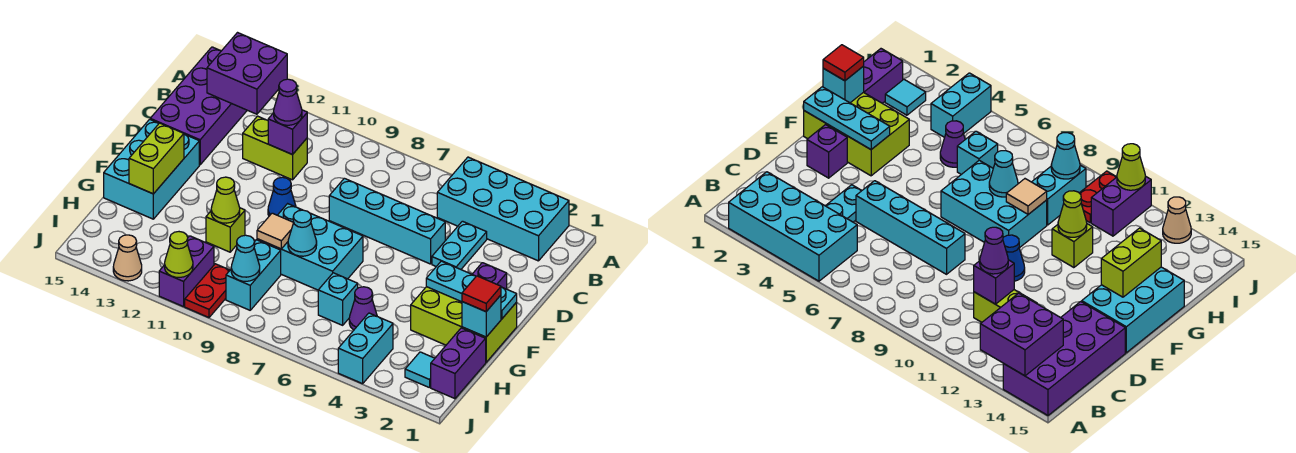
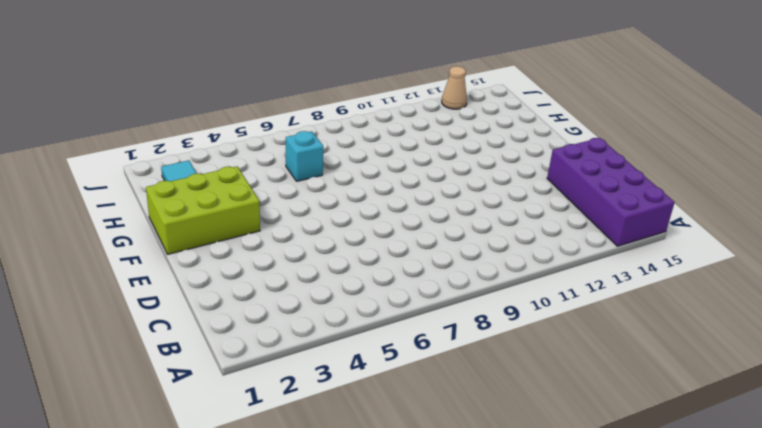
none -> cyan brick A2:B5 level 1
none -> cyan plate C4:D4 level 1
none -> lime brick C11:C12 level 1
none -> cyan brick D5:D8 level 1

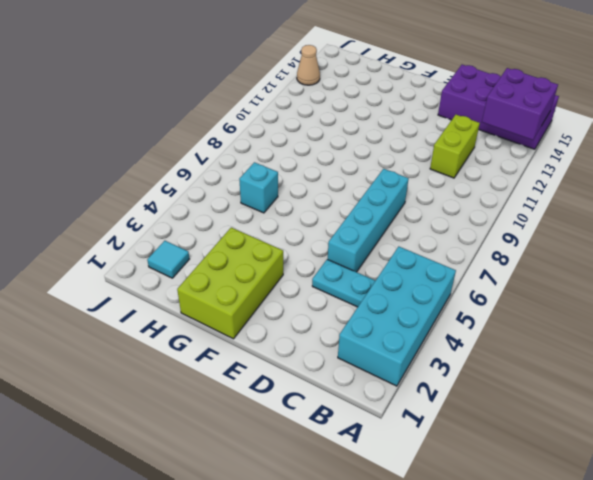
none -> purple brick E2 level 1
none -> blue cone E10 level 1
none -> cyan brick E14:G15 level 1
none -> cyan brick F7:G9 level 1

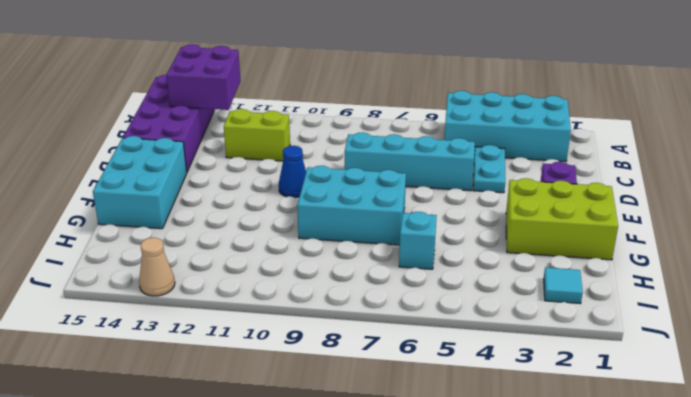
none -> lime brick G11 level 1
none -> purple brick H1:I1 level 1
none -> purple cone H5 level 1
none -> cyan brick H9:I9 level 1

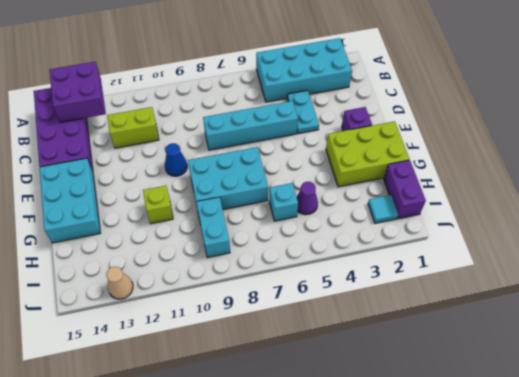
none -> cyan brick I4:J4 level 1
none -> red plate I10:J10 level 1
none -> purple brick I11:J11 level 1
none -> purple brick C11 level 2

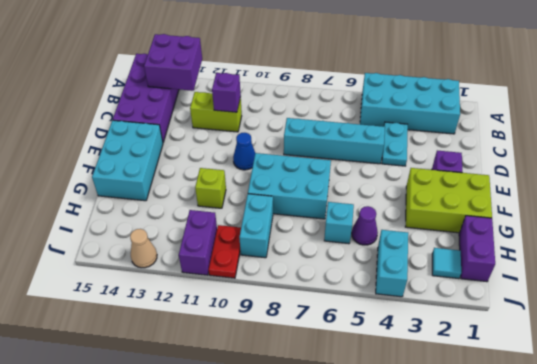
none -> cyan plate F1:F3 level 2
none -> lime brick F14:G14 level 2
none -> cyan brick G1 level 2
none -> cyan cone G8 level 2

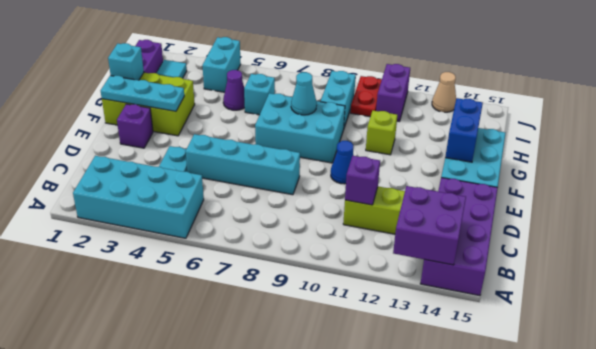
blue brick F14:G14 level 2 -> lime brick F14:G14 level 2
none -> tan tile G9 level 2
none -> lime cone G11 level 2
none -> cyan cone I9 level 2
none -> lime cone J11 level 2

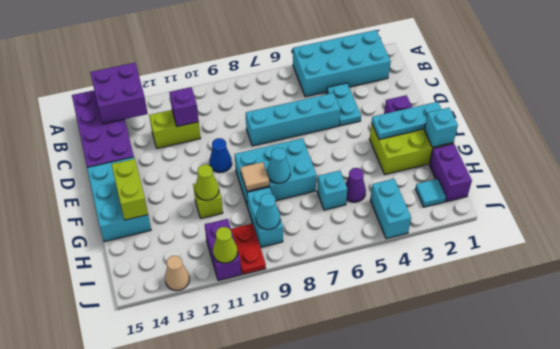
none -> purple cone C11 level 3
none -> red tile G1 level 3

